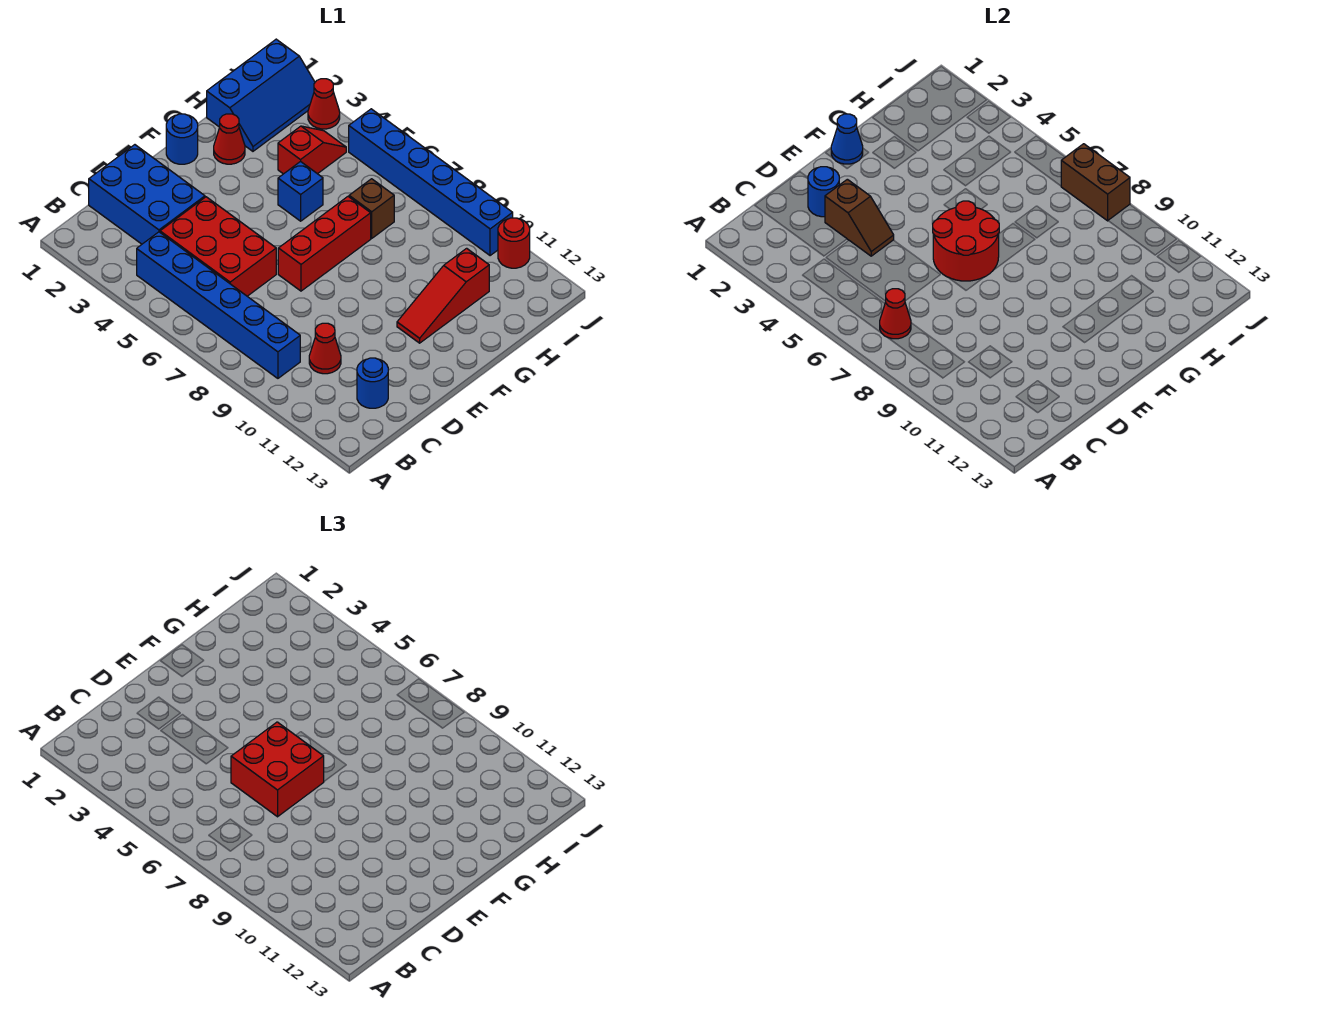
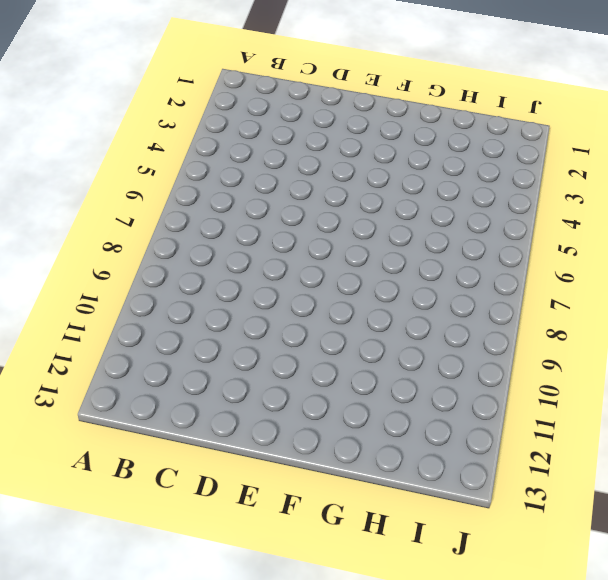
none -> blue brick B4:B9 level 1
none -> blue brick C1:D3 level 1
none -> red brick C4:D6 level 1

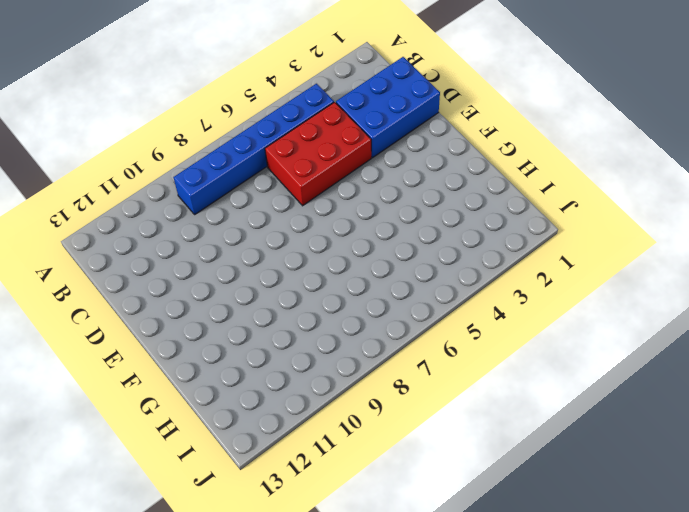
none -> red cone C10 level 1
none -> blue round brick C12 level 1
none -> red brick E7:G7 level 1

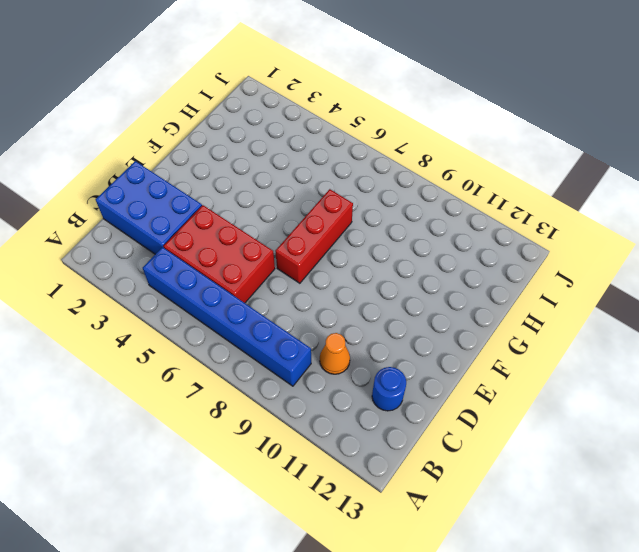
orange cone C10 level 1 -> red cone C10 level 1
none -> blue round brick F1 level 1
none -> red slope F11:H11 level 1 top H
none -> red cone G2 level 1

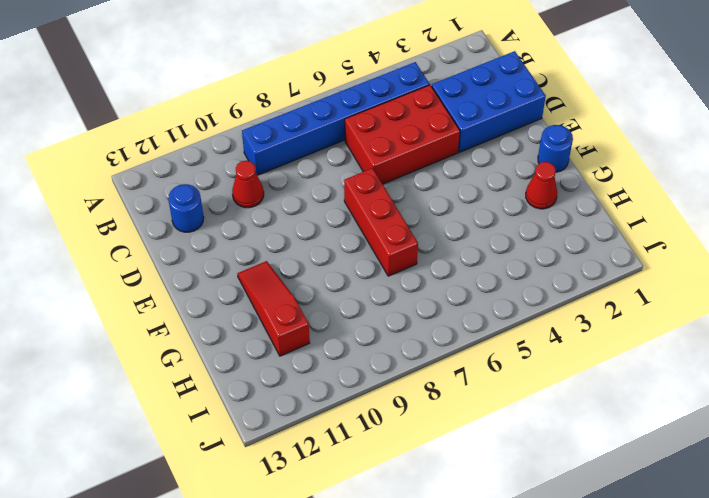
none -> blue brick G5 level 1
none -> blue slope H1:J2 level 1 top 1
none -> red slope H4:I4 level 1 top H

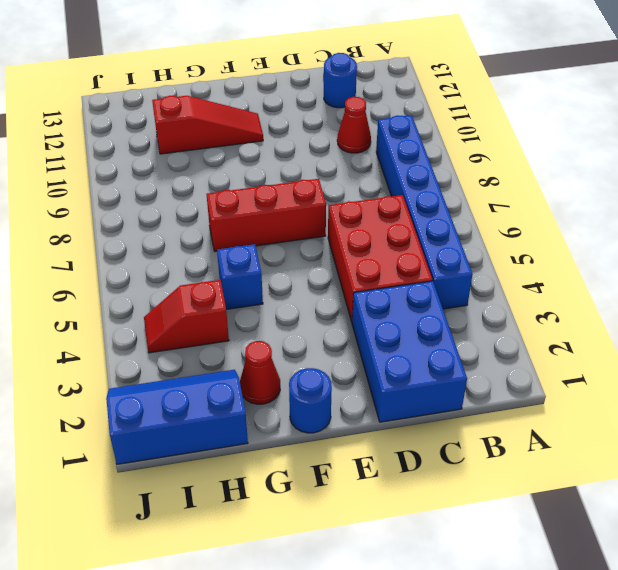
none -> brown brick H7 level 1
none -> red cone J3 level 1
none -> blue brick J5:J10 level 1

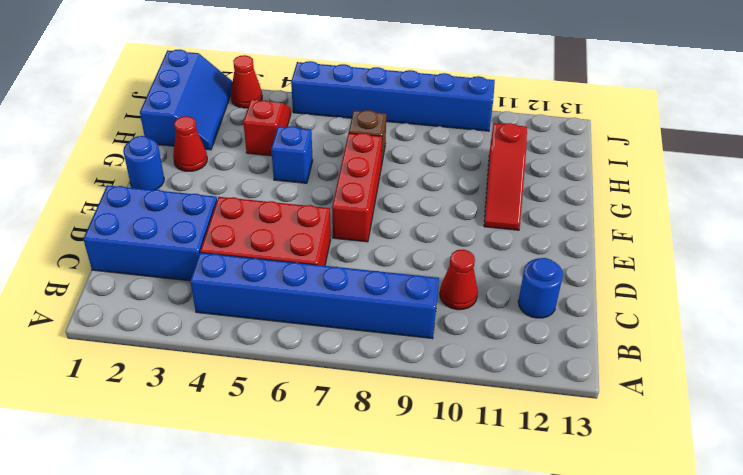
none -> red round brick J11 level 1
none -> red cone B7 level 2
none -> blue round brick D2 level 2

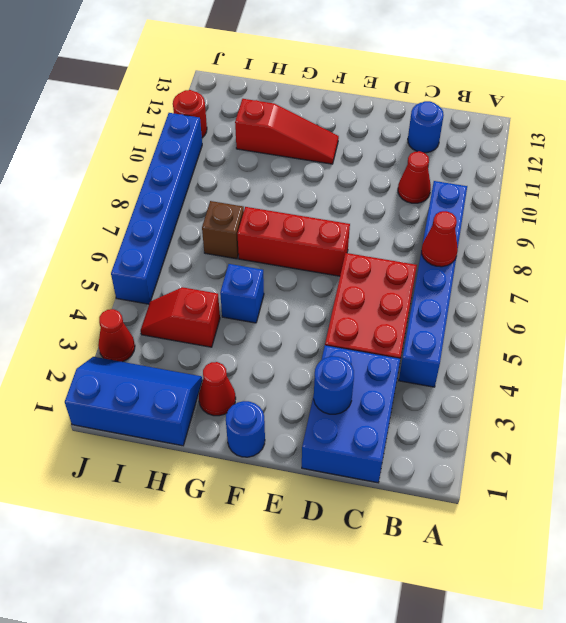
none -> brown slope D3:D4 level 2 top 3
none -> red round brick E6:F7 level 2
none -> blue cone F1 level 2

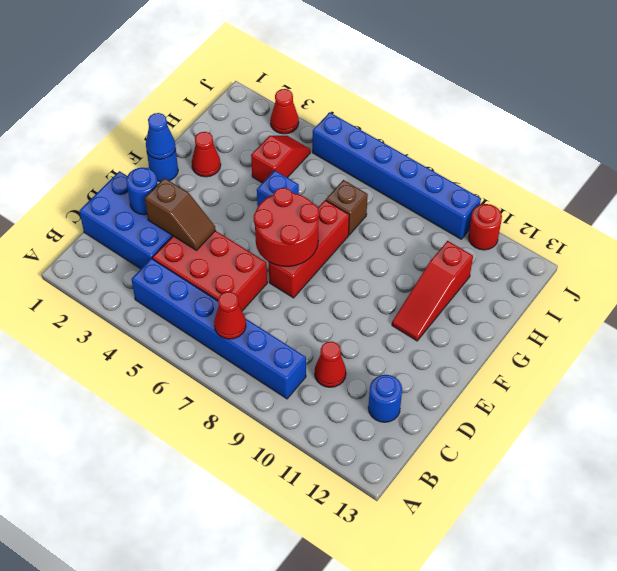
none -> blue slope H1:J2 level 1 top 1
none -> brown brick J7:J8 level 2
none -> red brick D6:E7 level 3

